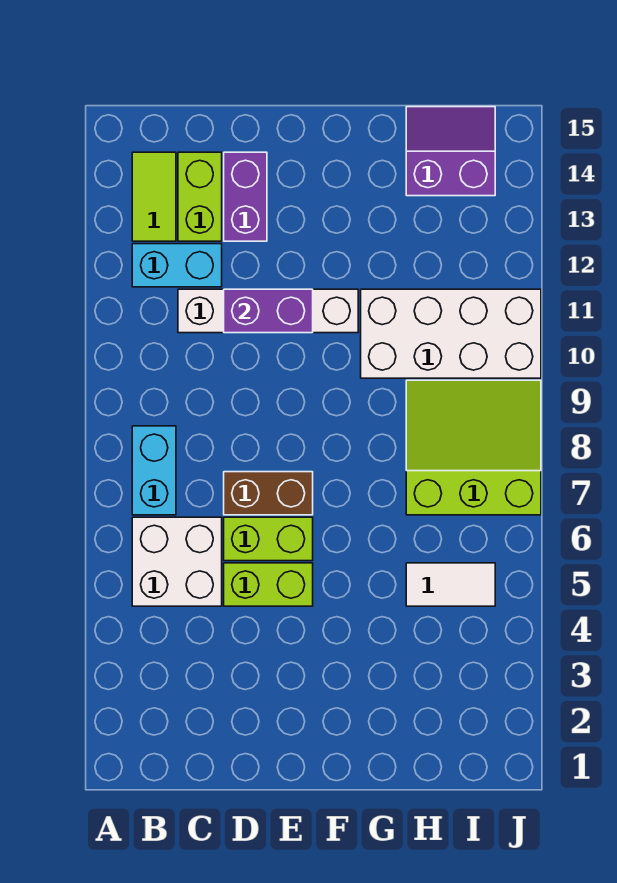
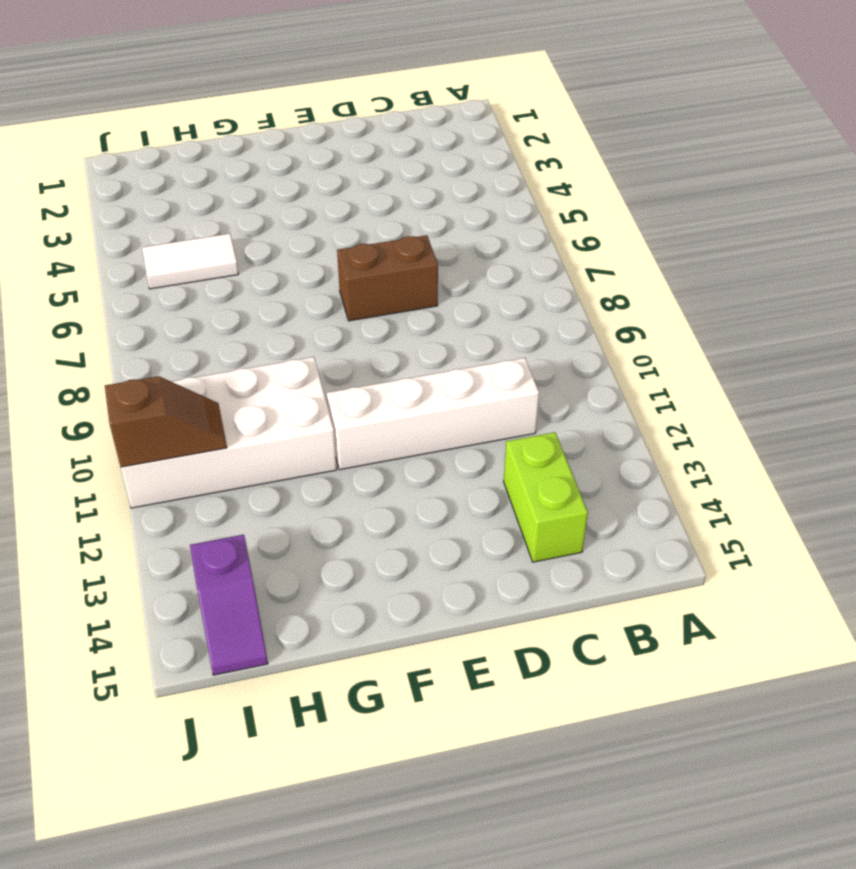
brown slope I11:J11 level 2 top J -> none
purple slope I14:I15 level 1 top 14 -> purple slope H14:I15 level 1 top 14
none -> white brick B5:C6 level 1
none -> cyan brick B7:B8 level 1
none -> cyan brick B12:C12 level 1

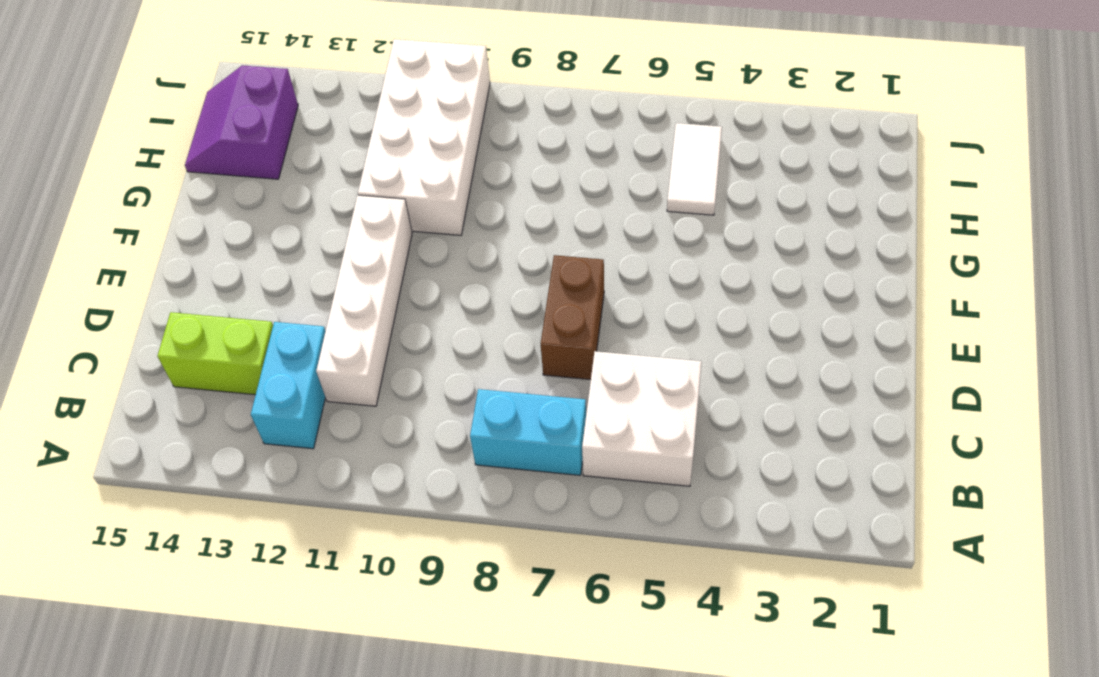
none -> lime tile B13:B14 level 1
none -> lime brick D5:E5 level 1
none -> lime brick D6:E6 level 1

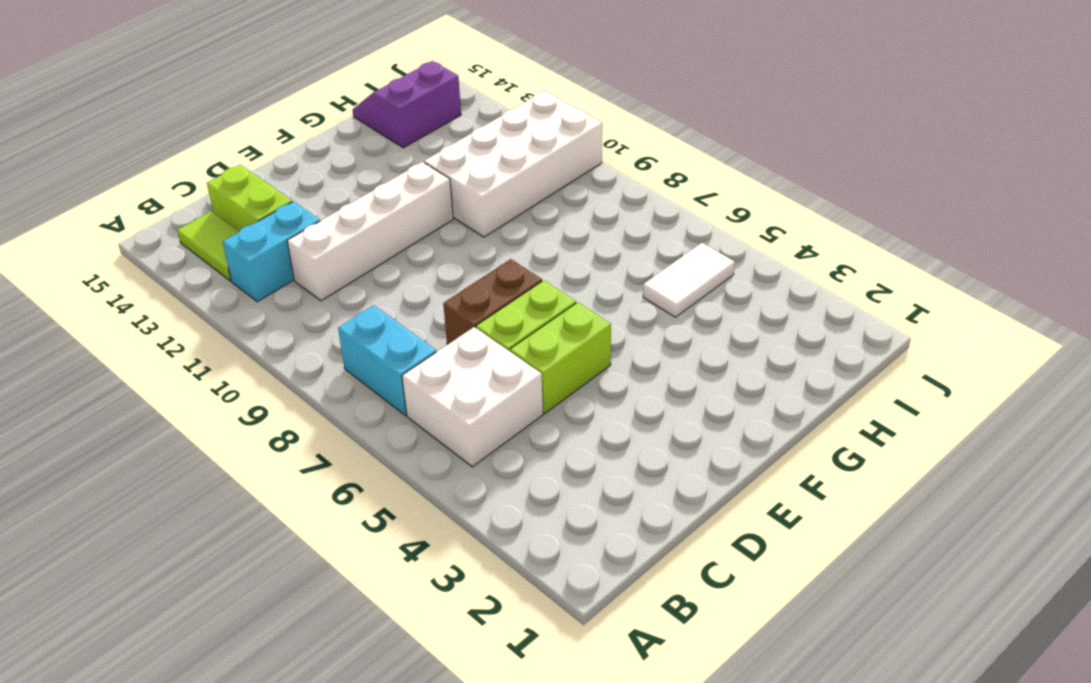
none -> purple brick D13:D14 level 1
none -> lime slope H7:J9 level 1 top 7
none -> purple brick D11:E11 level 2

